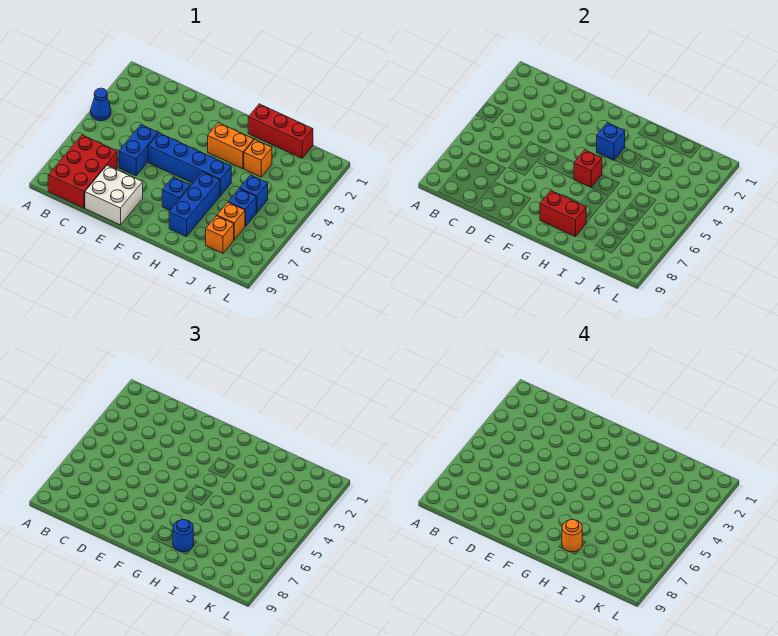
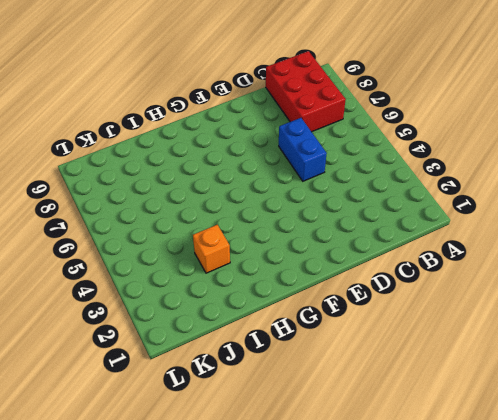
none -> blue cone A4 level 1
none -> white brick D8:E9 level 1
none -> blue brick E5:H5 level 1

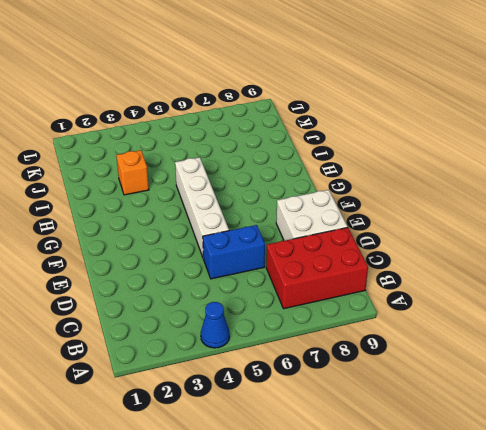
white brick E5:H5 level 1 -> blue brick E5:H5 level 1
none -> orange brick G3:H3 level 1
none -> blue brick G7 level 1
none -> red brick H1:J1 level 1

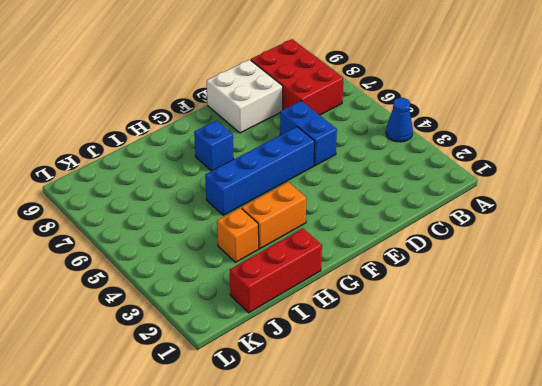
none -> blue brick H6:H8 level 1
none -> blue brick J5 level 1
none -> blue brick J6 level 1

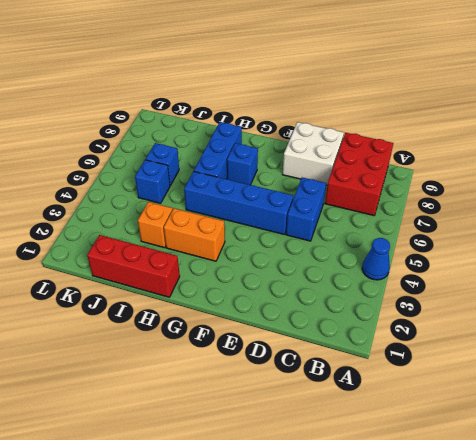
none -> orange brick J7 level 1
none -> orange brick J8 level 1
none -> blue brick G3 level 2

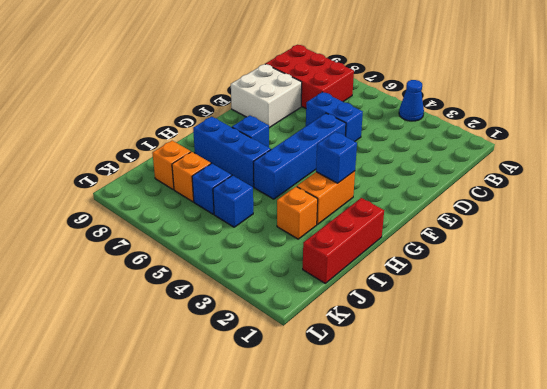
none -> red brick G5 level 2
none -> red brick G8:H8 level 2
none -> blue round brick H8 level 3

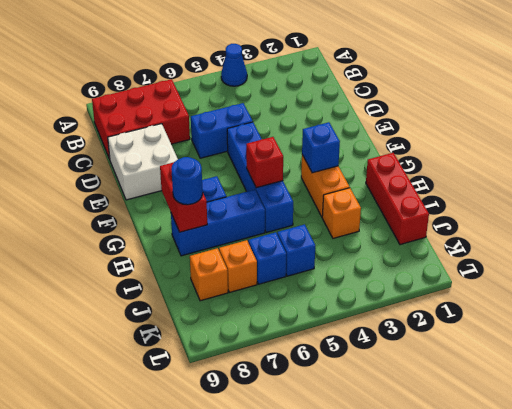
none -> orange round brick H8 level 4

